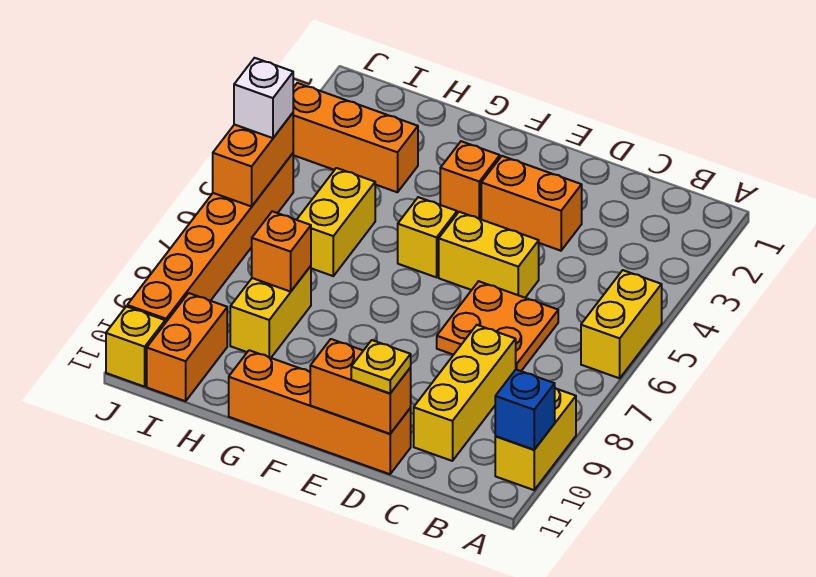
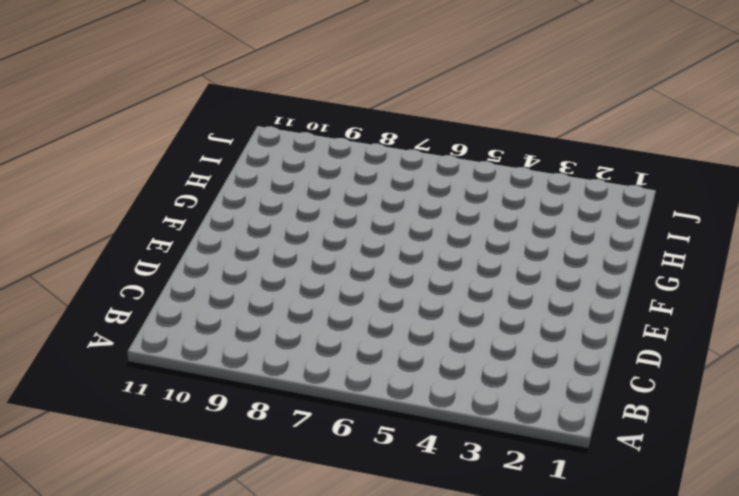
none -> yellow brick A5:A6 level 1
none -> yellow brick A9:A10 level 1
none -> orange plate C6:D7 level 1

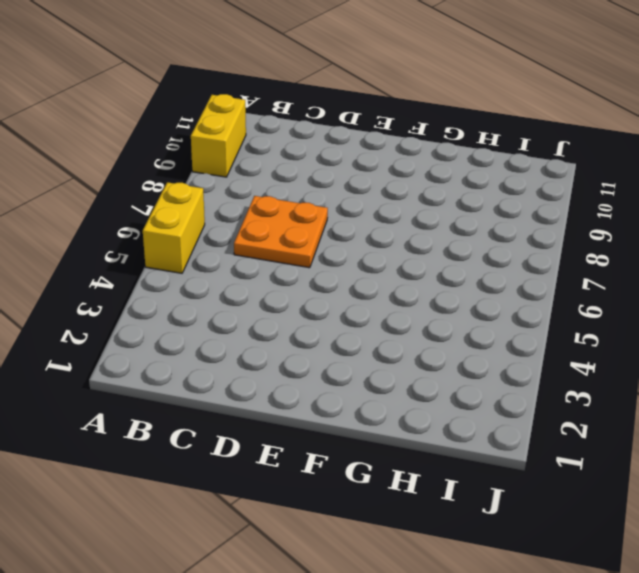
none -> yellow brick C8:C10 level 1
none -> orange brick D3:E3 level 1
none -> yellow brick D5:E5 level 1

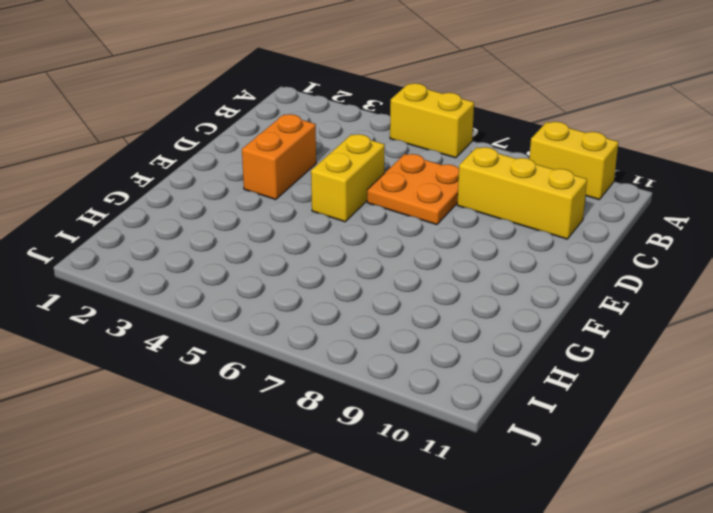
none -> orange brick D11:G11 level 1
none -> orange brick F3 level 1
none -> yellow brick F5 level 1

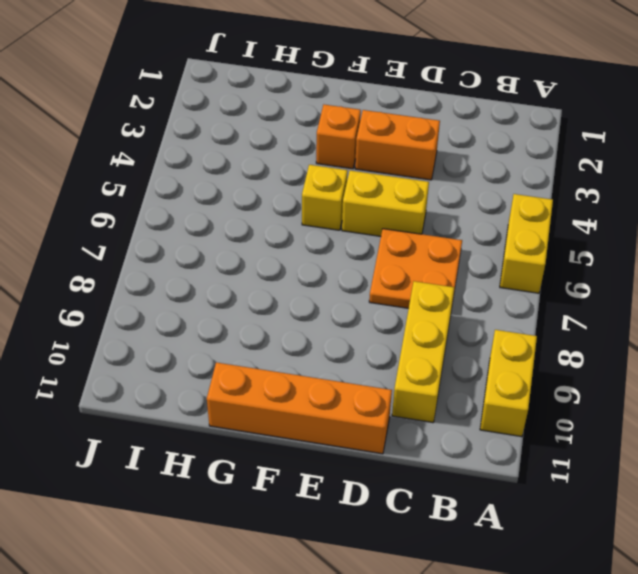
none -> orange brick H3:J3 level 1
none -> yellow brick H5:H6 level 1
none -> yellow brick H8:H9 level 1

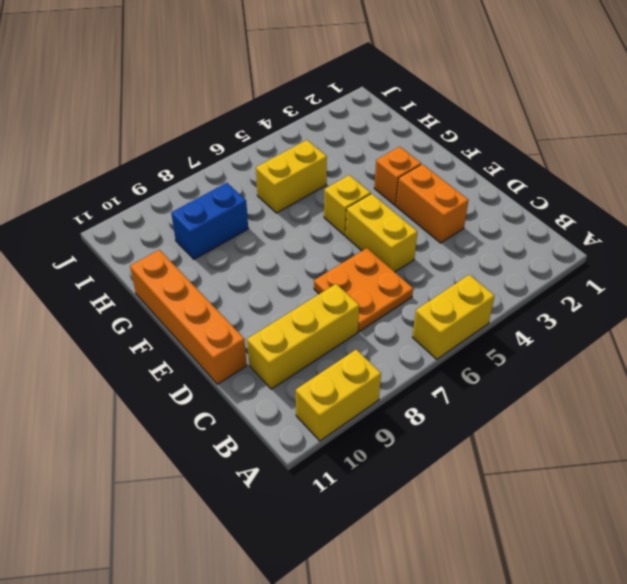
blue brick H8:H9 level 1 -> yellow brick H8:H9 level 1
none -> orange brick H3:J3 level 1
none -> orange brick I10:I11 level 1
none -> orange brick J5:J10 level 1

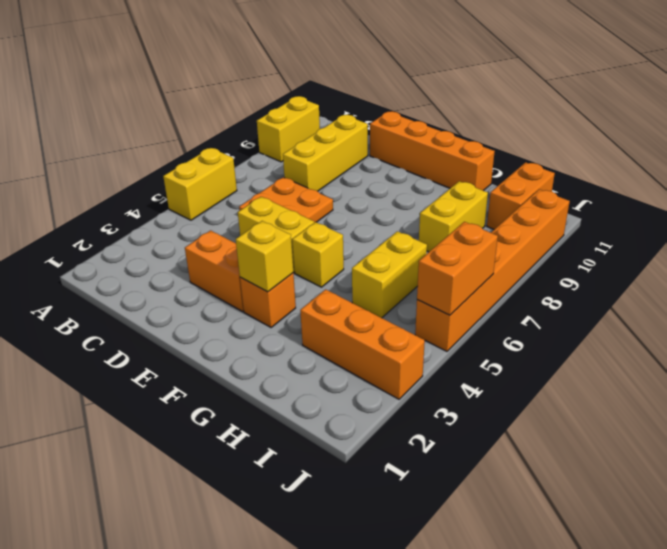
yellow brick F3 level 2 -> yellow brick J11 level 1
none -> blue brick A10 level 2
none -> orange brick D11:E11 level 2
none -> orange brick H8 level 2

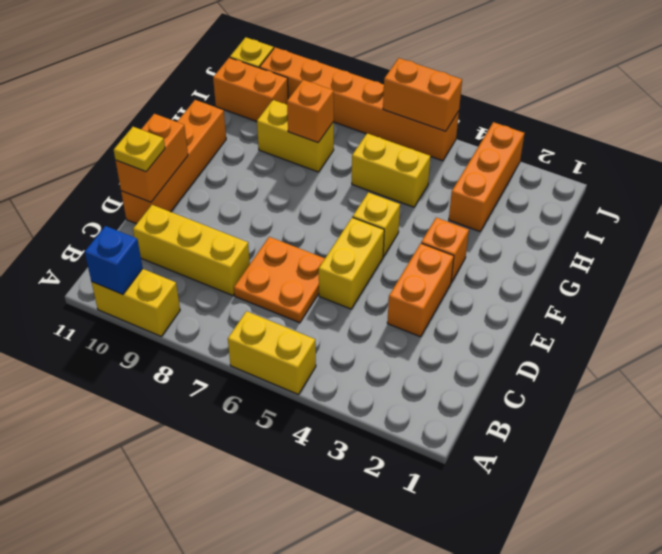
none -> white brick J5 level 3

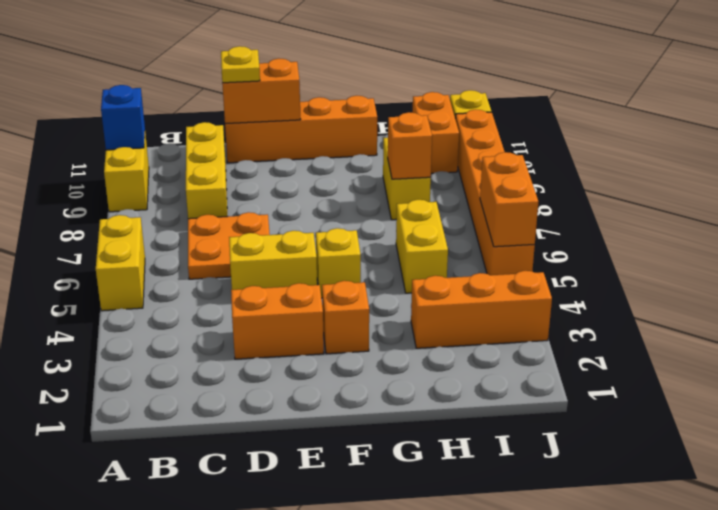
none -> white brick J5 level 3

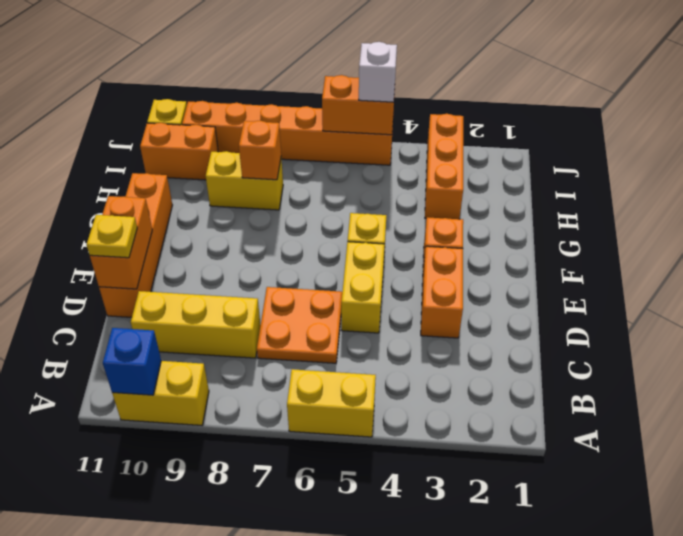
none -> yellow brick H5:H6 level 1

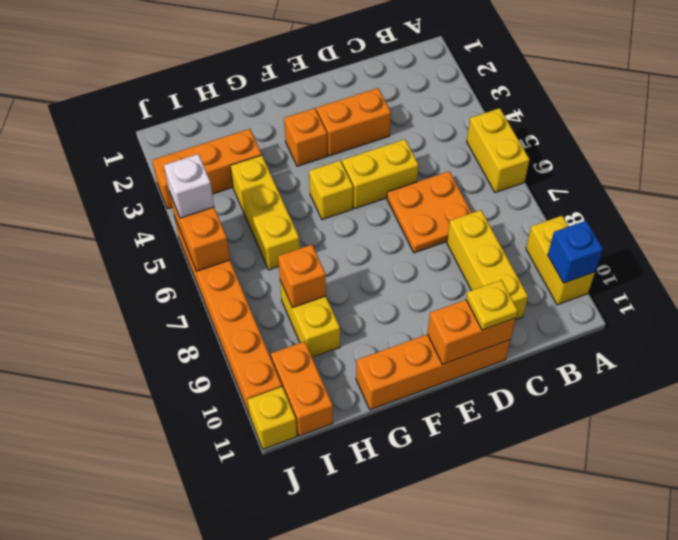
yellow brick H4:H6 level 1 -> yellow brick H5:H6 level 1

